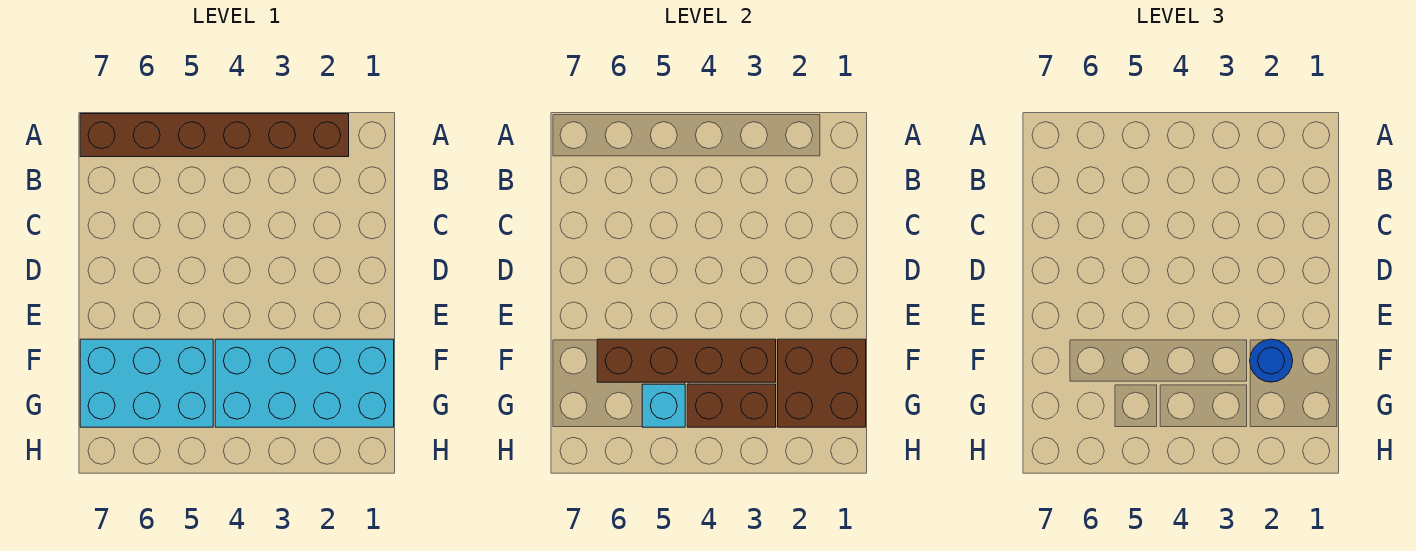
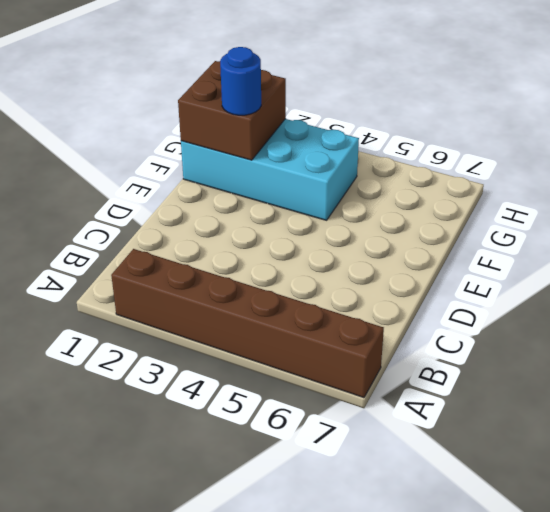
none -> cyan brick F5:G7 level 1
none -> brown brick F3:F6 level 2

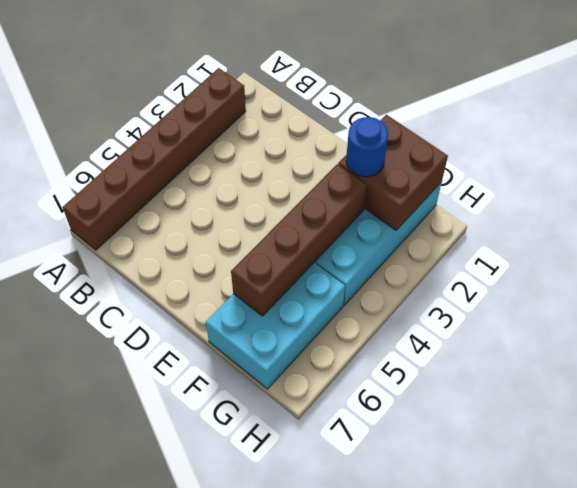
none -> brown brick G3:G4 level 2
none -> cyan brick G5 level 2

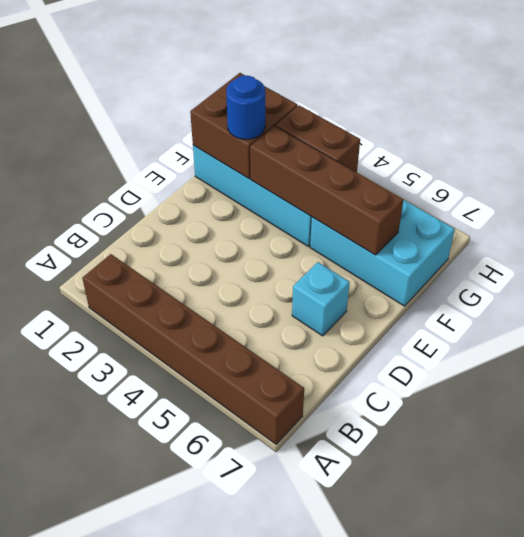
cyan brick D6 level 1 -> cyan brick G5 level 2

